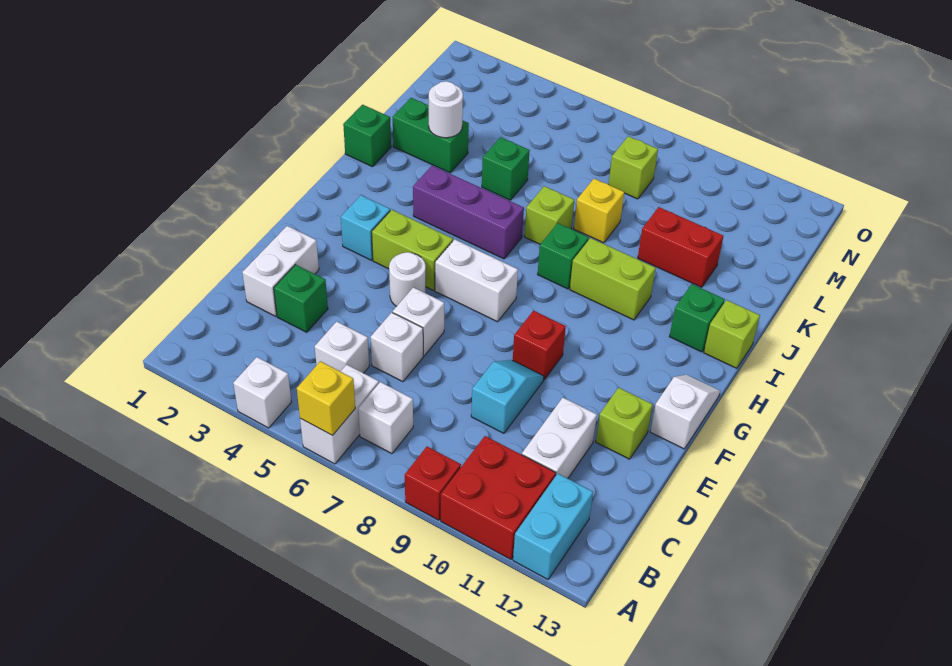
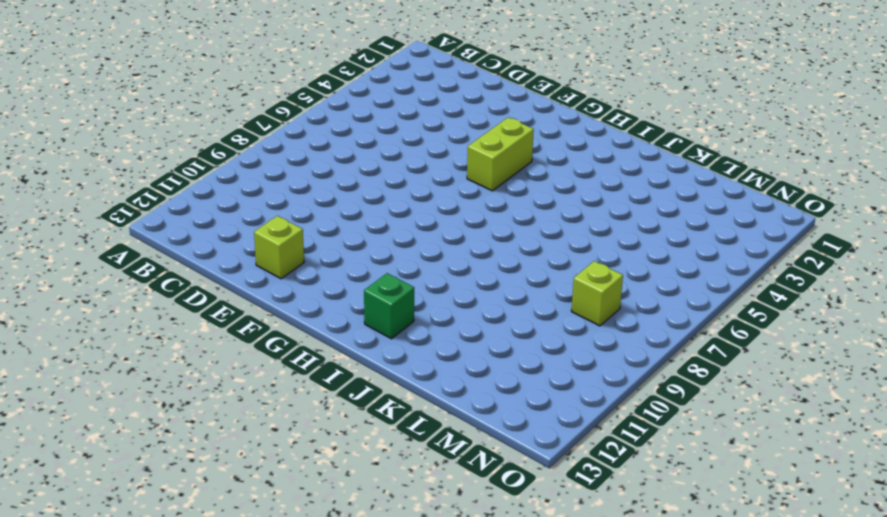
none -> white brick A4 level 1
none -> white brick A6:B6 level 1
none -> red brick A9 level 1
none -> red brick A10:B11 level 1

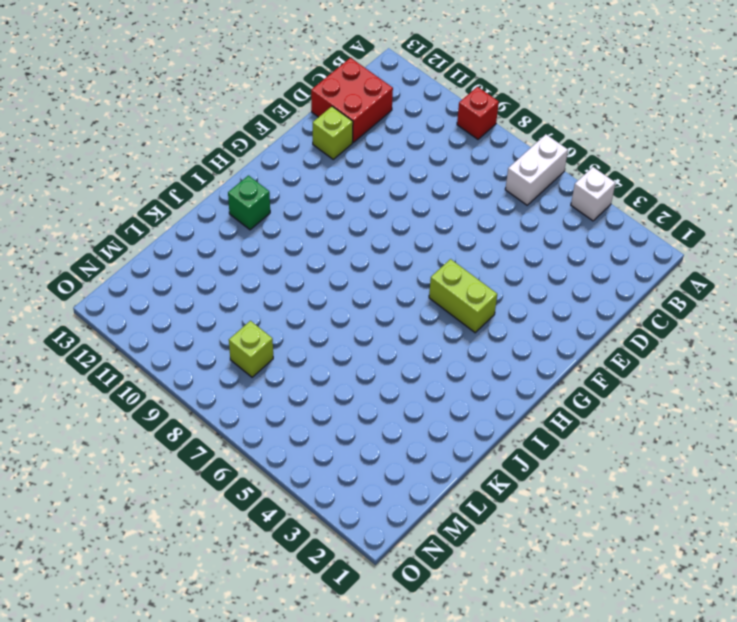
red brick C12:D13 level 1 -> red brick A10:B11 level 1
none -> cyan brick A12:B12 level 1
none -> white brick B7 level 1
none -> white brick C5 level 1
none -> white brick C11:D11 level 1

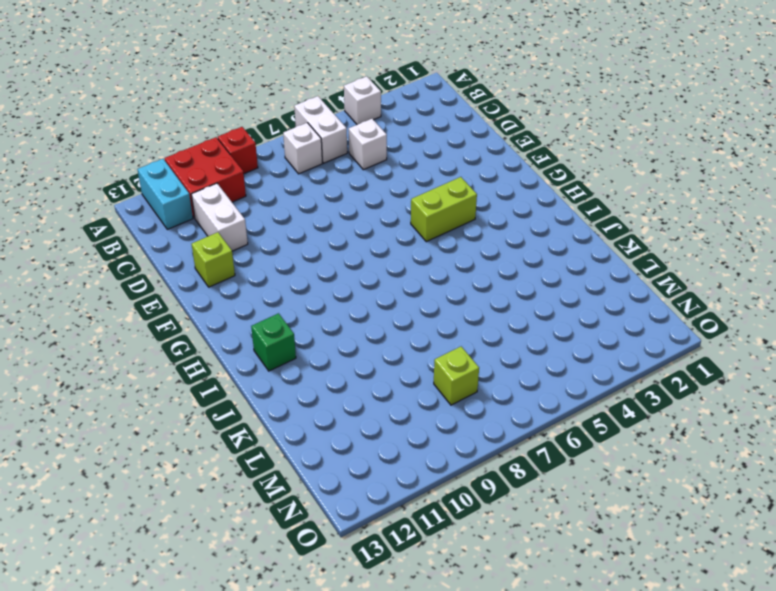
none -> white brick D2:E2 level 1
none -> green brick D3 level 1
none -> white brick D6 level 1
none -> cyan slope D9:E9 level 1 top D

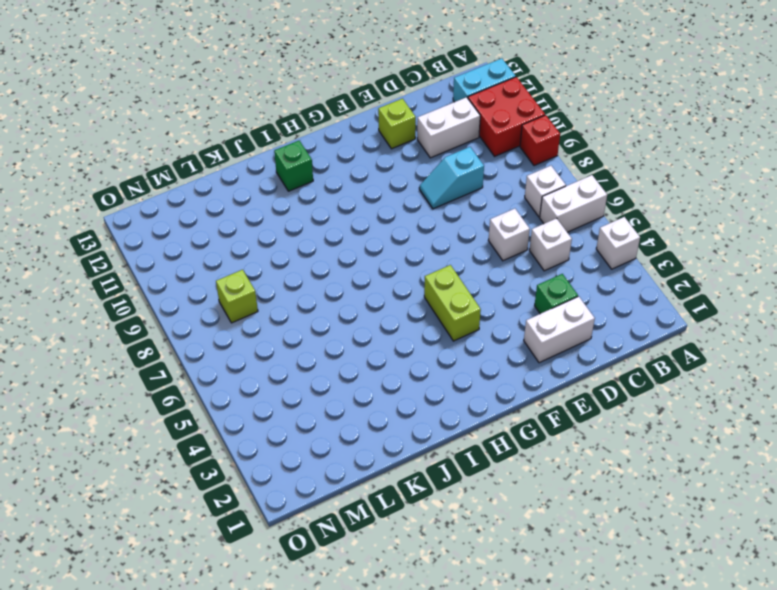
none -> white brick E6 level 1
none -> white round brick F5 level 1
none -> red brick F9 level 1
none -> white slope F13:G13 level 1 top F

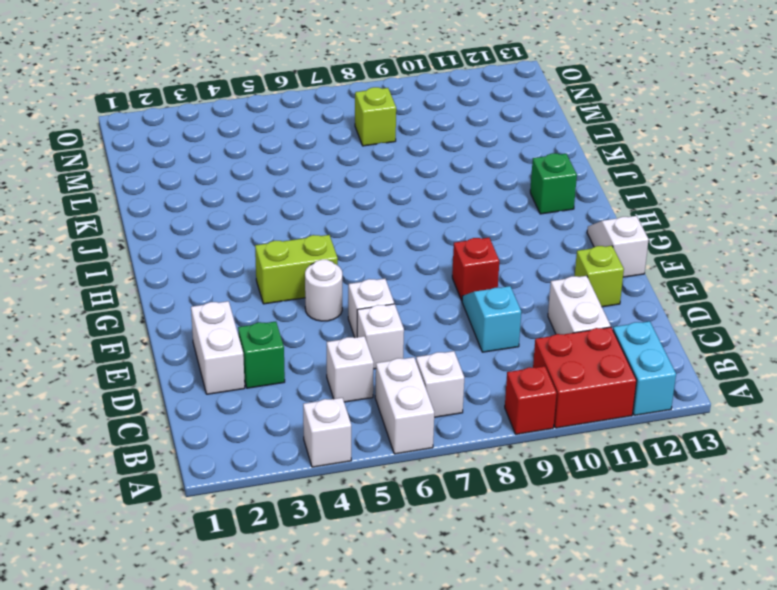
none -> cyan brick G3 level 1
none -> white brick G6:G7 level 1
none -> purple brick I4:I6 level 1
none -> green brick I8 level 1

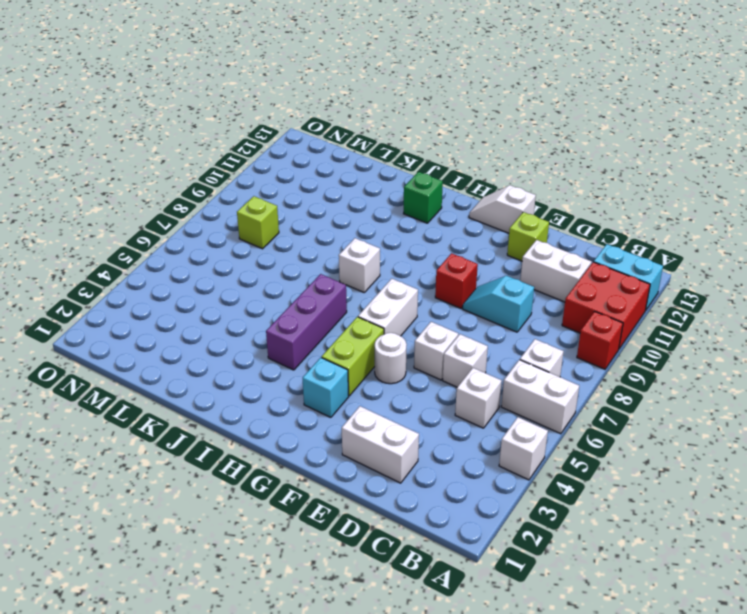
white brick I8 level 1 -> green brick I8 level 1
none -> green brick D3 level 1
none -> lime brick I9:I10 level 1
none -> lime brick I13 level 1
none -> green brick J1 level 1

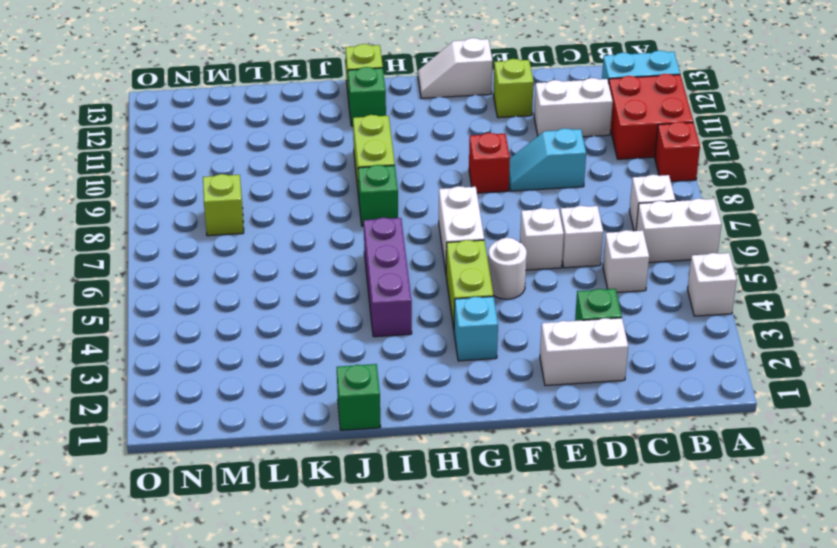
none -> lime brick J7 level 1
none -> green brick K2:K3 level 1
none -> green brick K5 level 1
none -> yellow brick K8 level 1

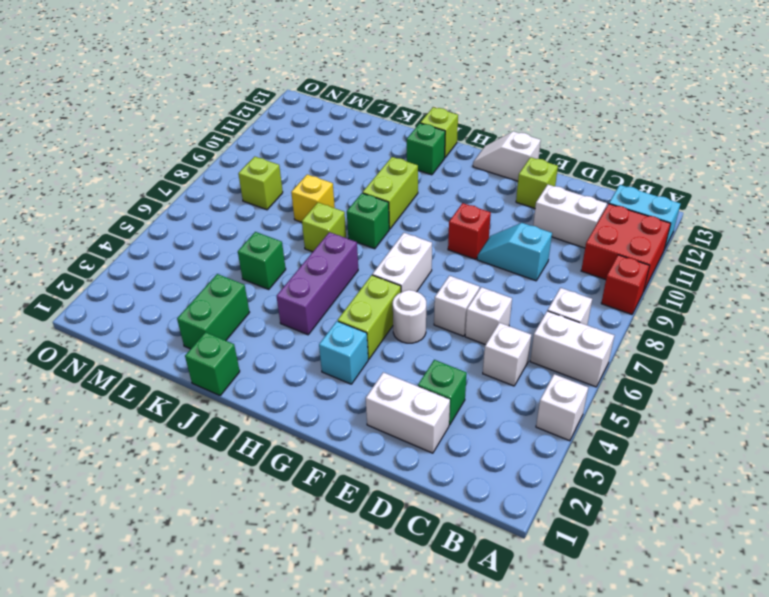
none -> red brick K10:K11 level 1
none -> yellow brick A6 level 2
none -> white round brick K3 level 2

